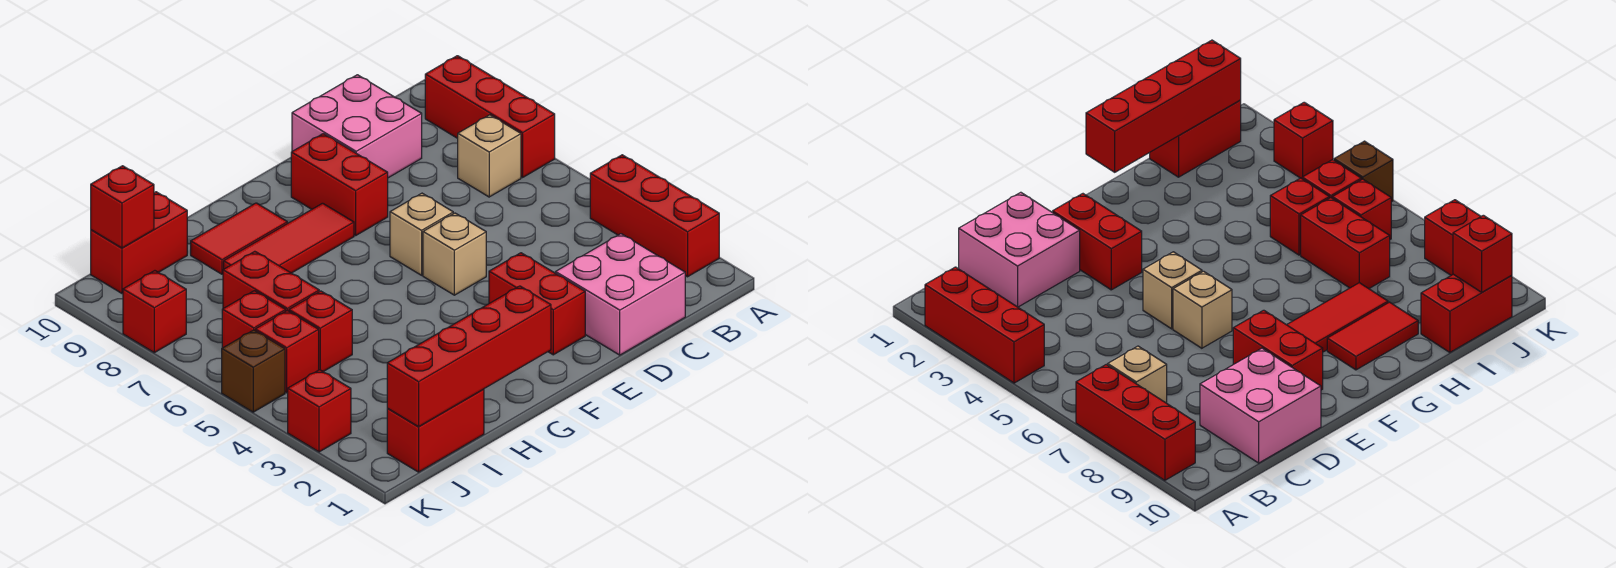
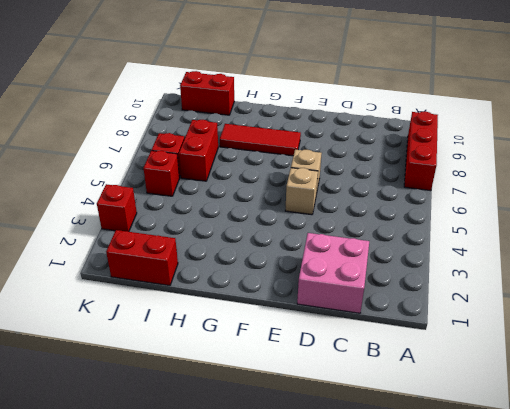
none -> red brick A2:A4 level 1
none -> tan brick B7 level 1
none -> pink brick C9:D10 level 1

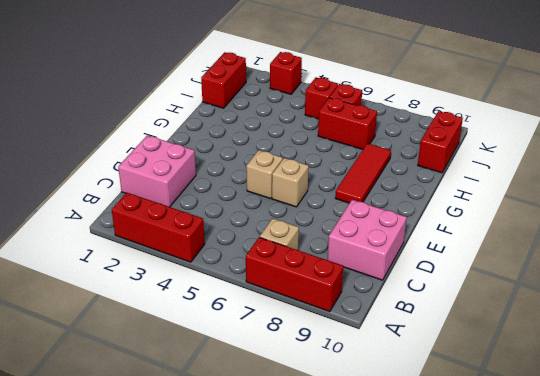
none -> red brick E2:E3 level 1
none -> red brick E8:E9 level 1
none -> red tile G9:H9 level 1

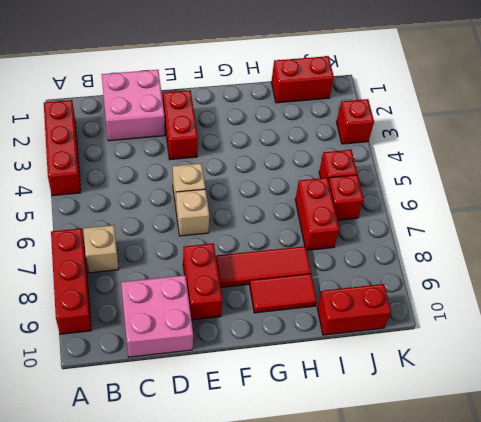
none -> red brick I5 level 1
none -> brown brick K5 level 1
none -> red brick K8 level 1

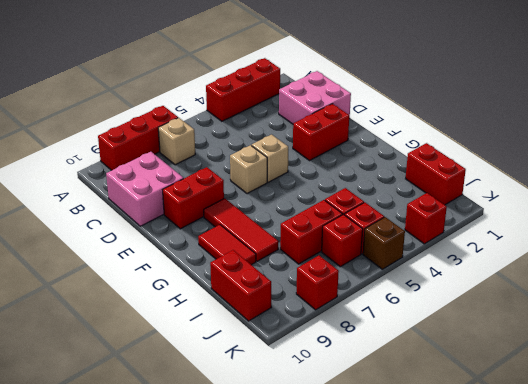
none -> red brick G1:J1 level 2
none -> red brick J10 level 2

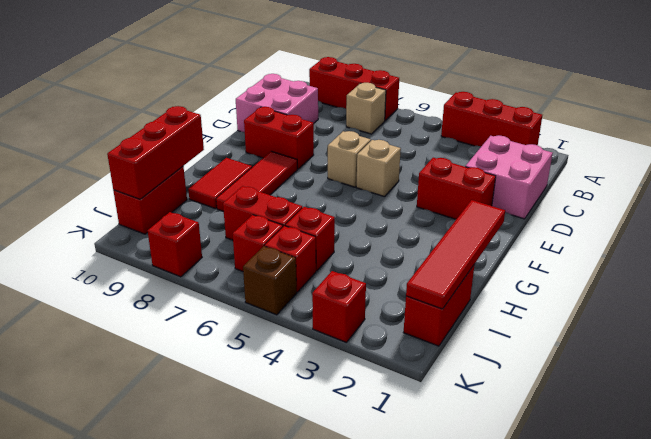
red tile G1:J1 level 2 -> red brick G1:J1 level 2
red brick H10:J10 level 2 -> red brick J10 level 2

